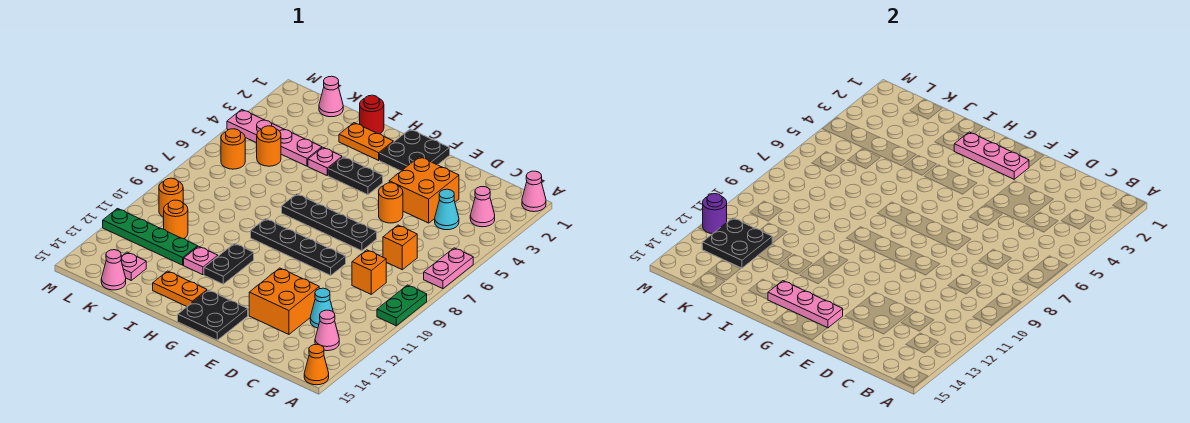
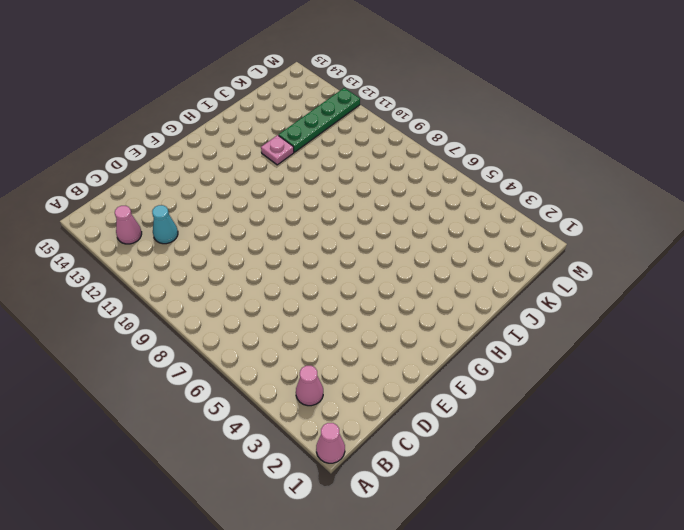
none -> pink plate A6:A7 level 1
none -> green plate A9:A10 level 1
none -> orange cone A15 level 1
none -> cyan cone C4 level 1

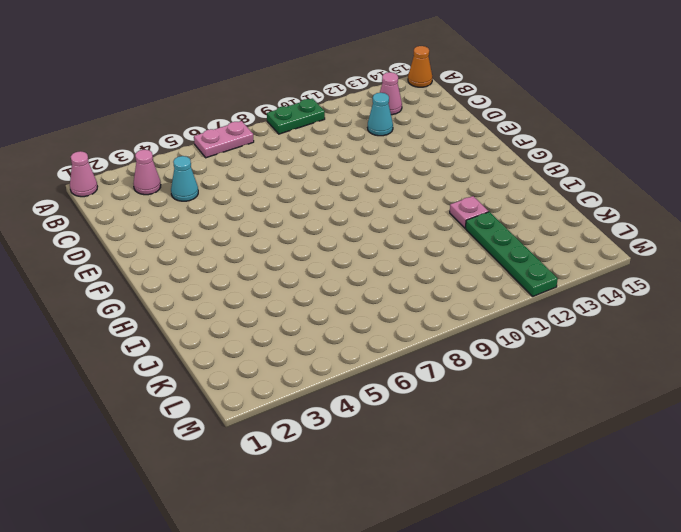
none -> orange brick C7 level 1
none -> orange brick C9 level 1
none -> orange brick D3:E4 level 1
none -> orange brick D12:E13 level 1

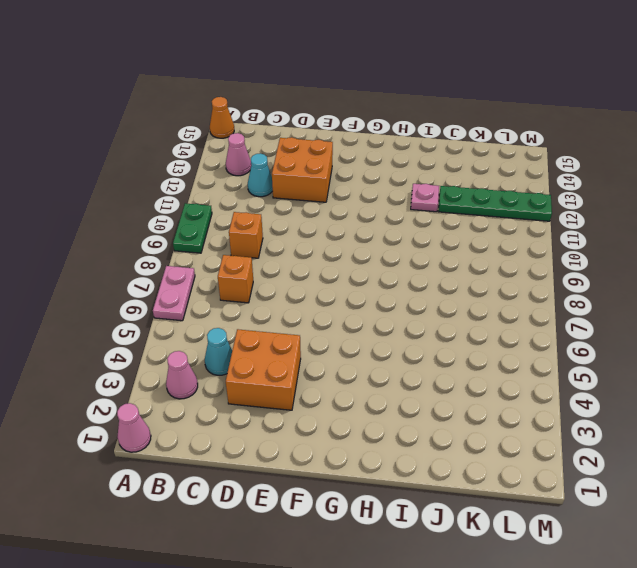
none -> orange round brick E5 level 1
none -> black plate E7:H7 level 1
none -> black plate E9:H9 level 1
none -> black plate F1:G2 level 1

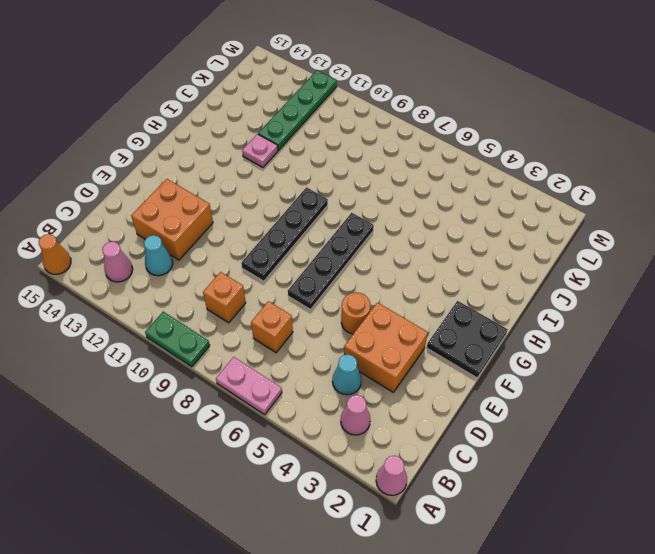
none -> black plate F14:G15 level 1
none -> black plate G4:H4 level 1
none -> orange plate H2:I2 level 1
none -> black plate H11:H12 level 1

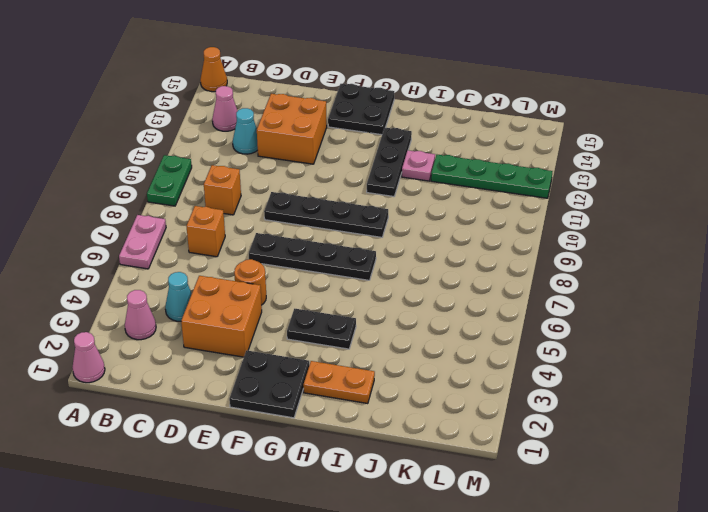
black plate H11:H13 level 1 -> black plate H11:H12 level 1
none -> orange plate H14:I14 level 1
none -> red round brick I1 level 1
none -> pink plate I4 level 1
none -> pink plate J4:M4 level 1

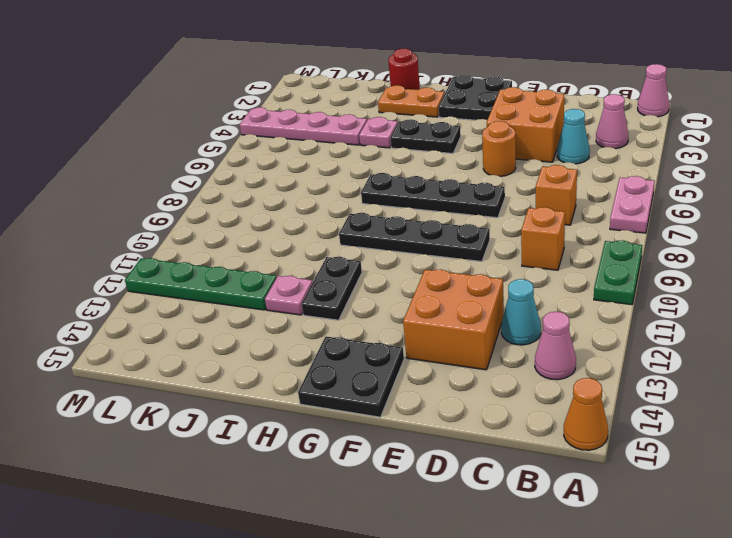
none -> orange plate H14:I14 level 1
none -> pink cone K1 level 1
none -> orange round brick K5 level 1
none -> orange round brick K11 level 1

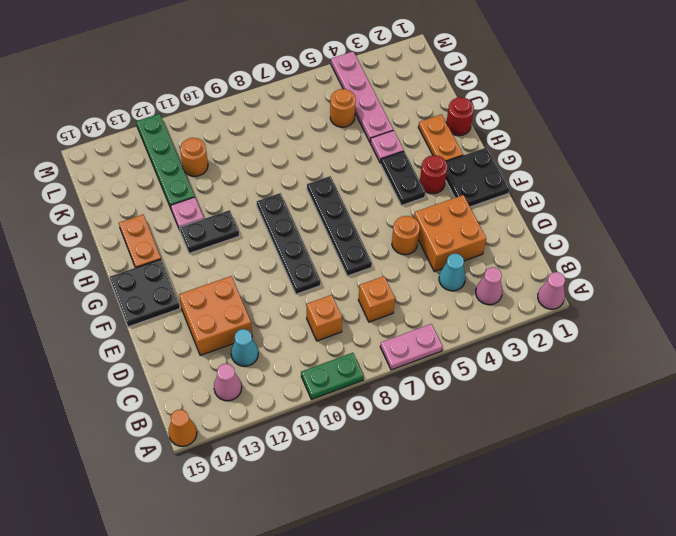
red round brick G3 level 1 -> none
none -> pink cone K1 level 1
none -> pink plate K14 level 1
none -> pink cone K15 level 1
none -> orange round brick L6 level 1

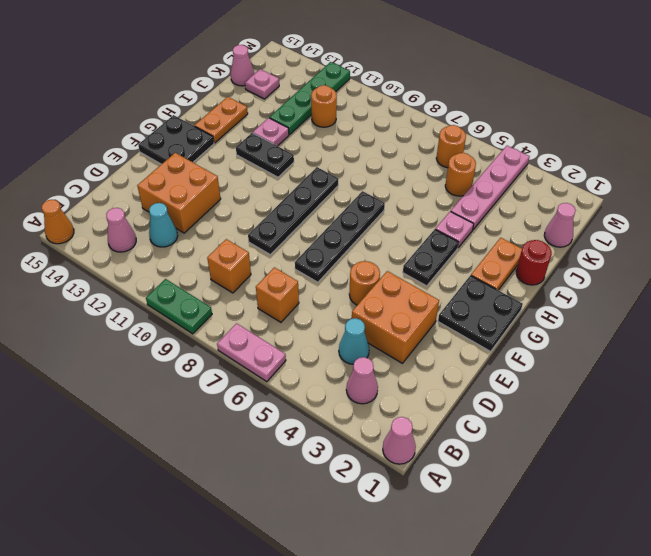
none -> orange round brick L10 level 1
none -> pink plate F2:H2 level 2
none -> pink plate F14:H14 level 2
none -> black plate K12:L13 level 2

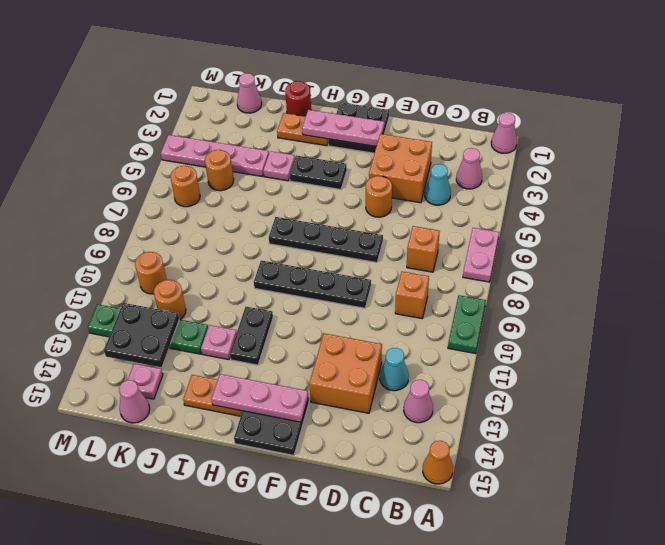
none -> purple round brick M12 level 2

